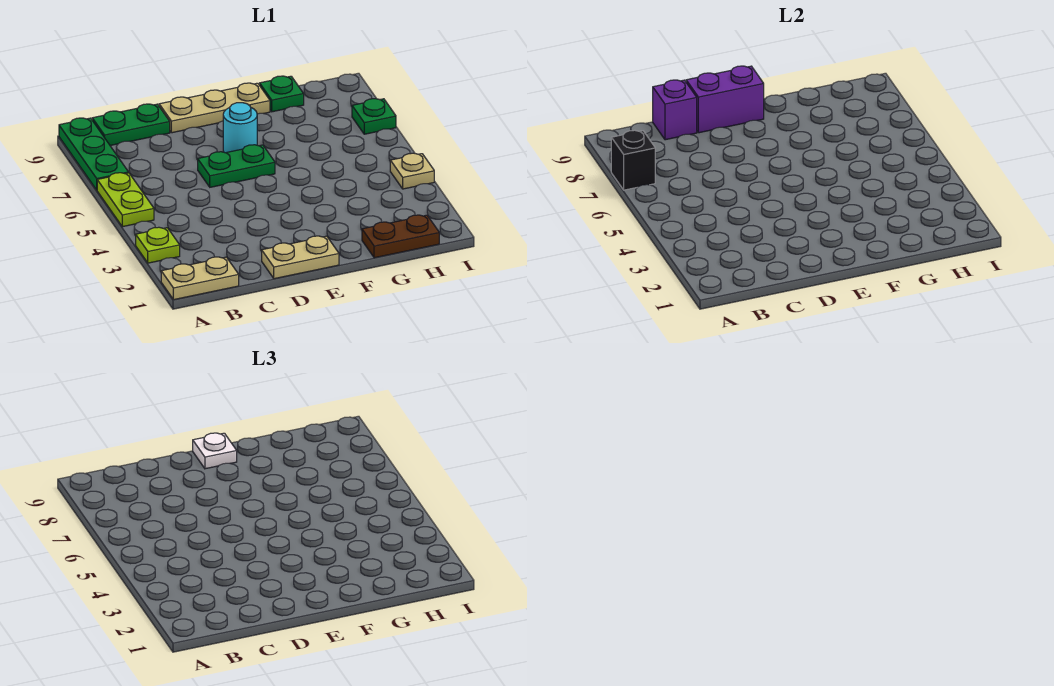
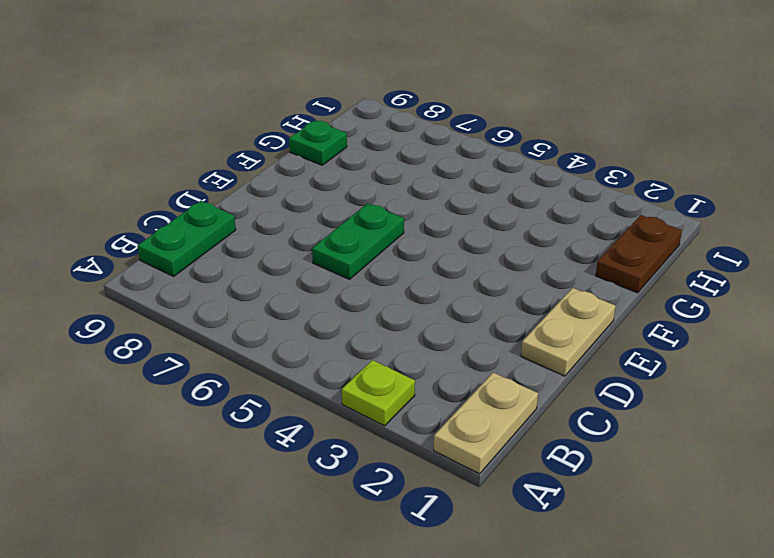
none -> lime plate A5:A6 level 1
none -> green plate A7:A9 level 1
none -> tan plate D9:F9 level 1

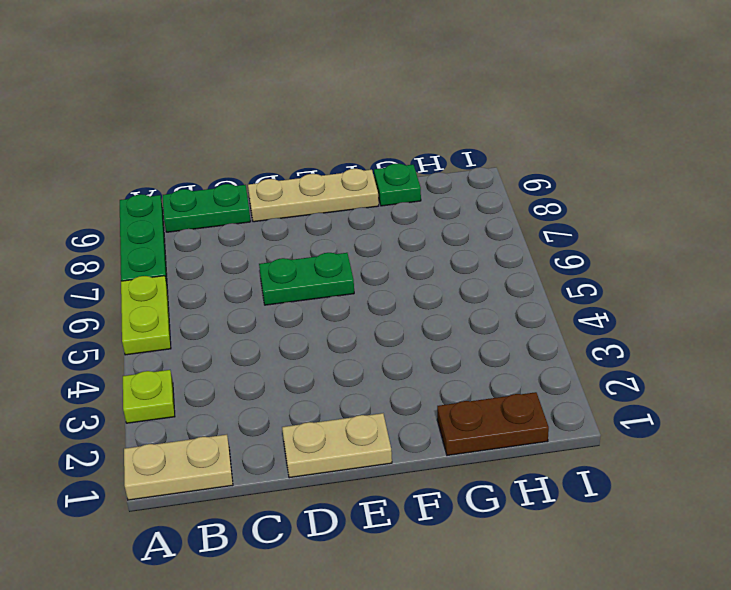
none -> cyan round brick E7 level 1
none -> tan plate I4 level 1
none -> green plate I7 level 1

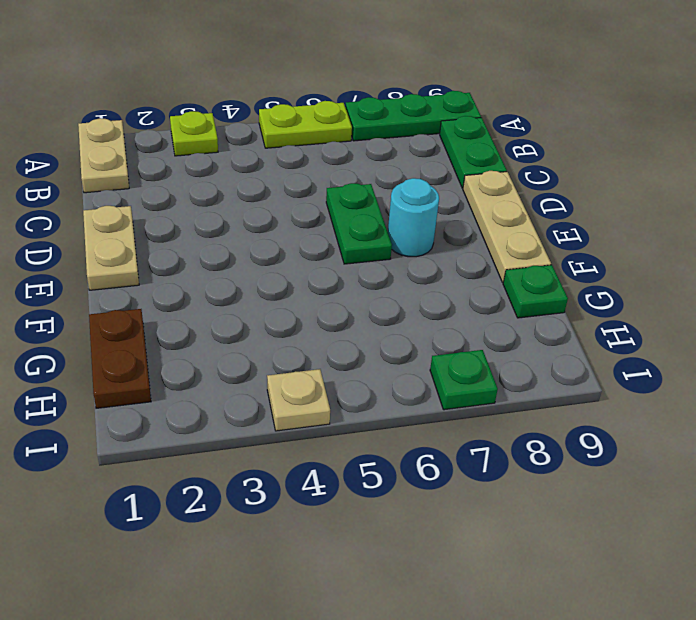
none -> black brick A7 level 2
none -> purple brick C9 level 2
none -> purple brick D9:E9 level 2

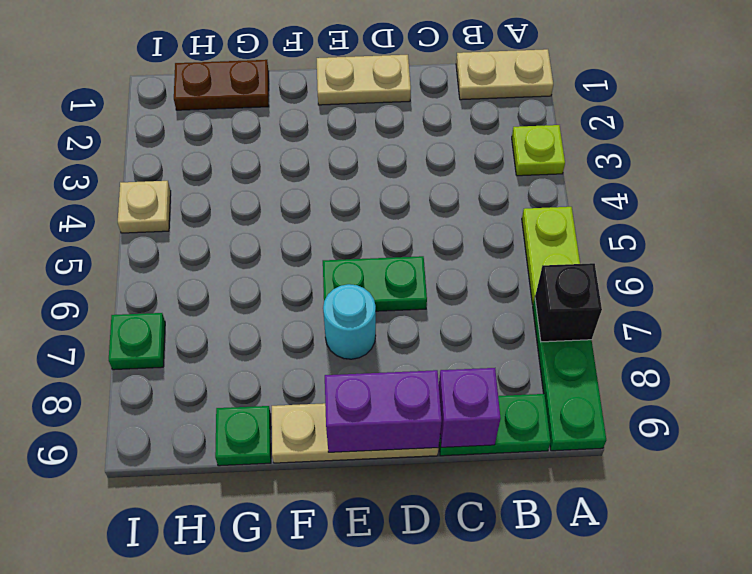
none -> white plate E9 level 3

